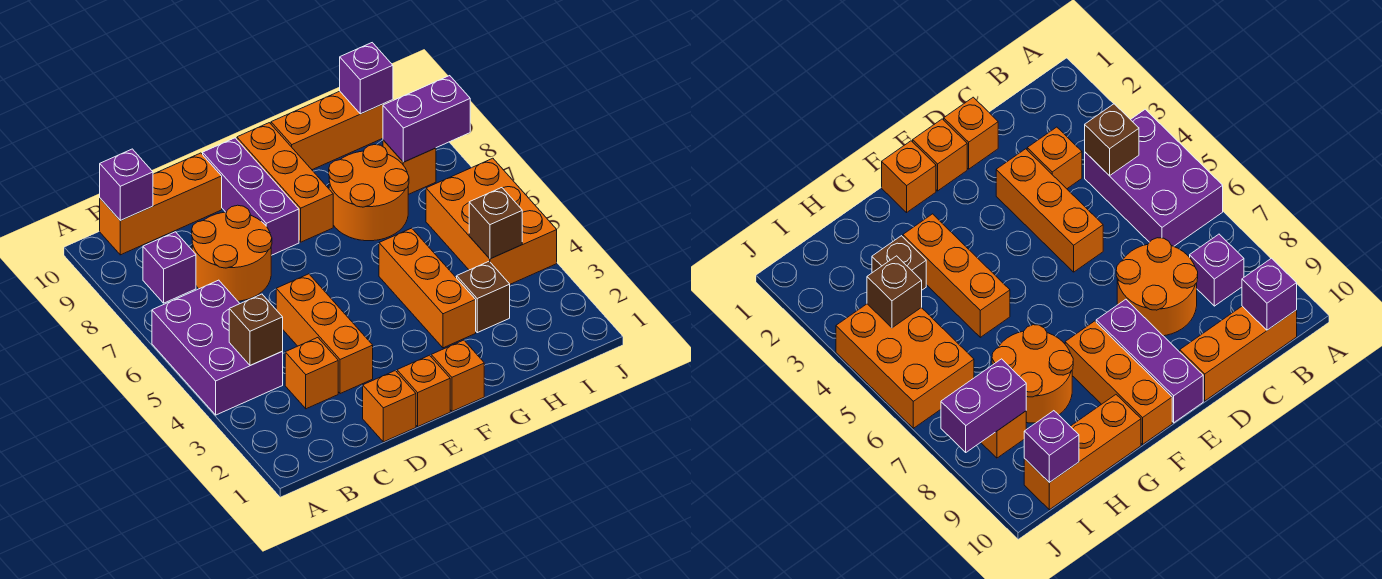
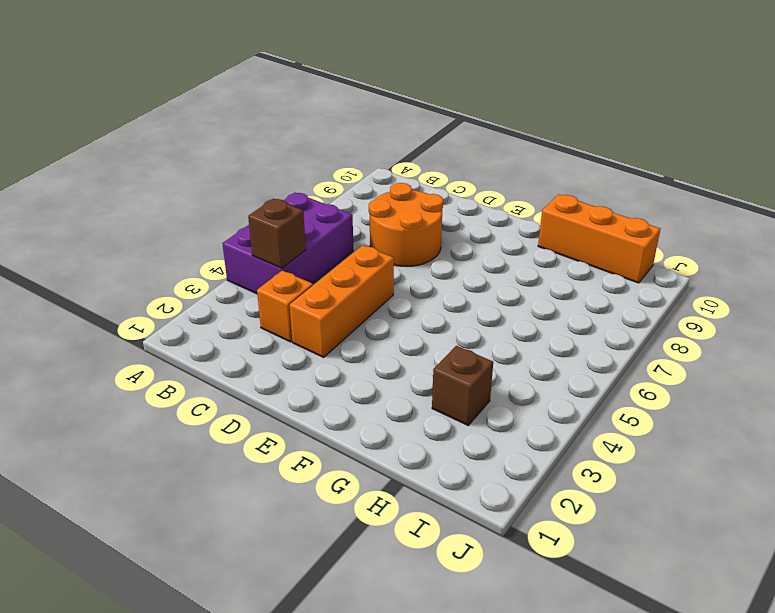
none -> purple brick B8 level 1
none -> orange brick B10:D10 level 1
none -> orange brick D1 level 1

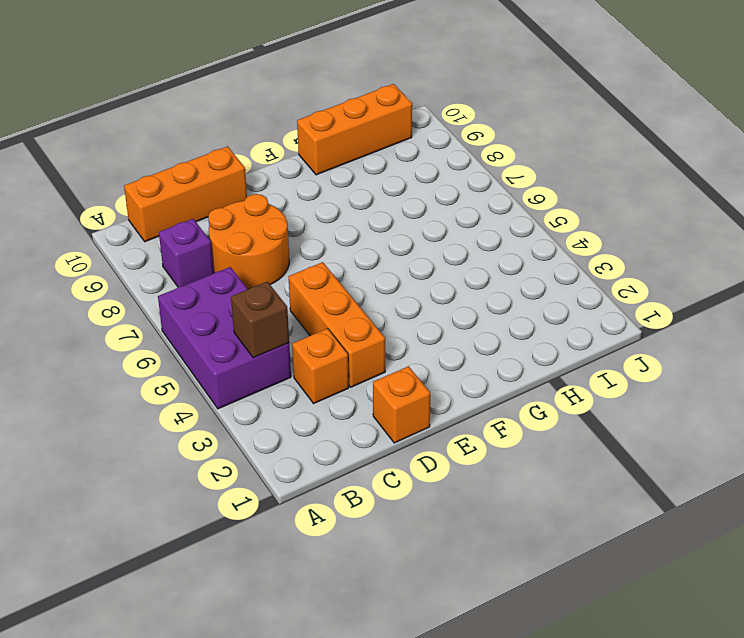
none -> orange brick E1 level 1
none -> purple brick E8:E10 level 1
none -> orange brick F1 level 1

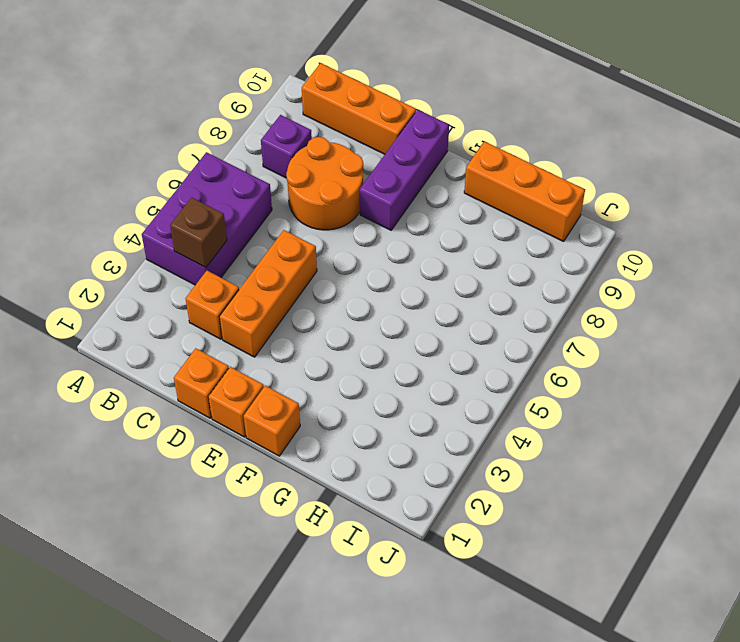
none -> orange brick F8:F10 level 1
none -> orange brick G3:G5 level 1
none -> orange round brick G7:H8 level 1

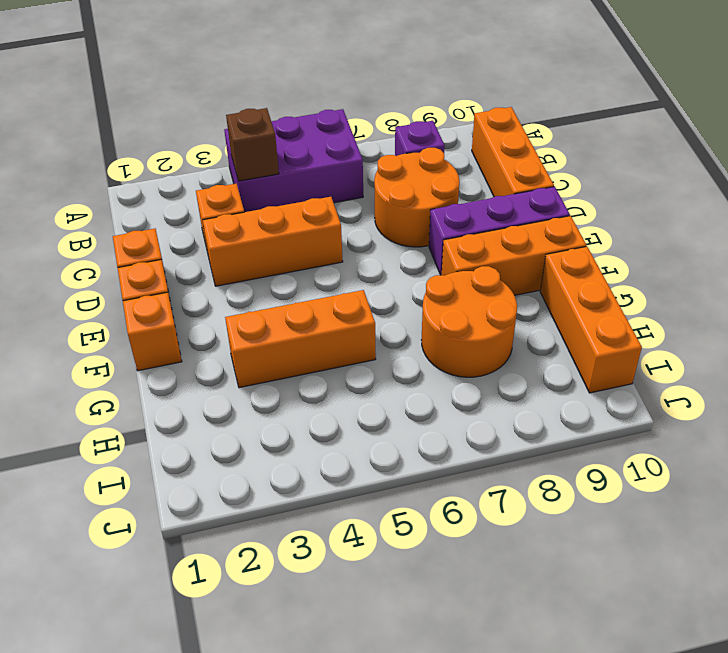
none -> brown brick H3 level 1
none -> orange brick I4:J6 level 1
none -> orange brick I8 level 1

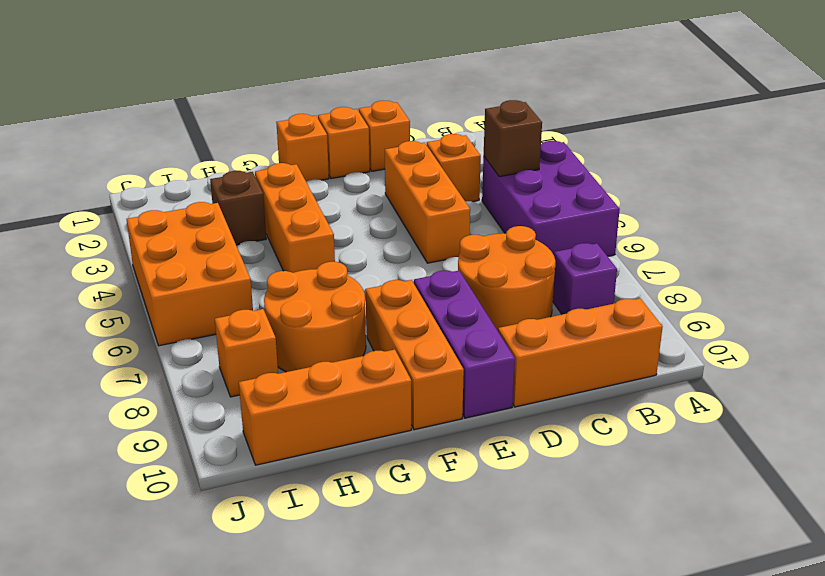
none -> purple brick B10 level 2
none -> brown brick I4 level 2
none -> purple brick I8:J8 level 2

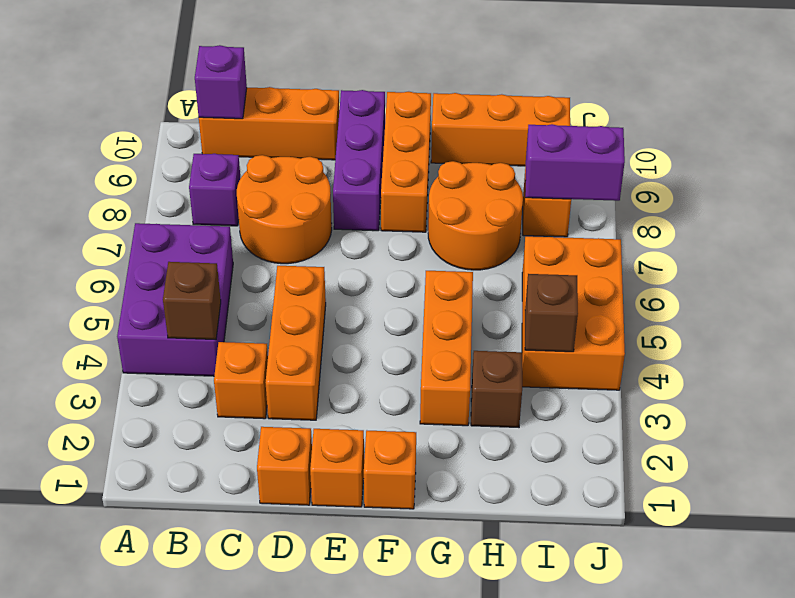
none -> purple brick I10 level 2

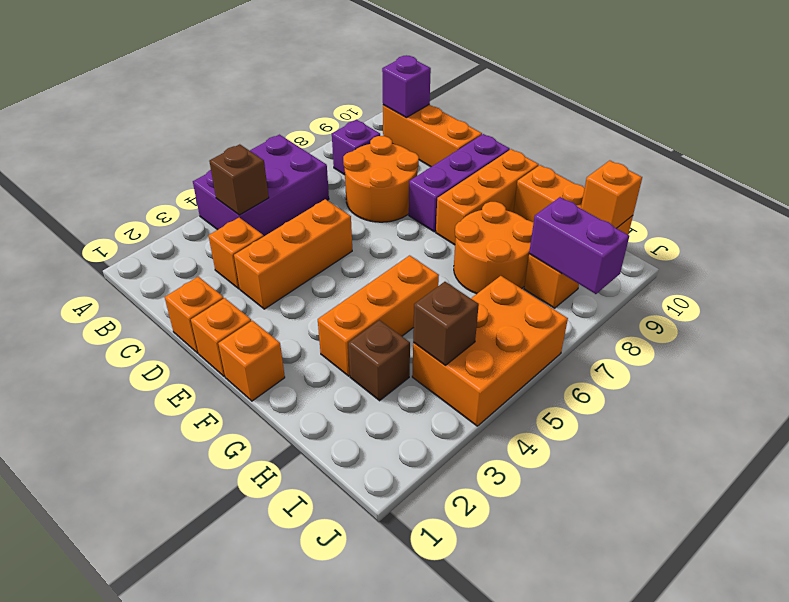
orange brick I10 level 2 -> purple brick I10 level 2

